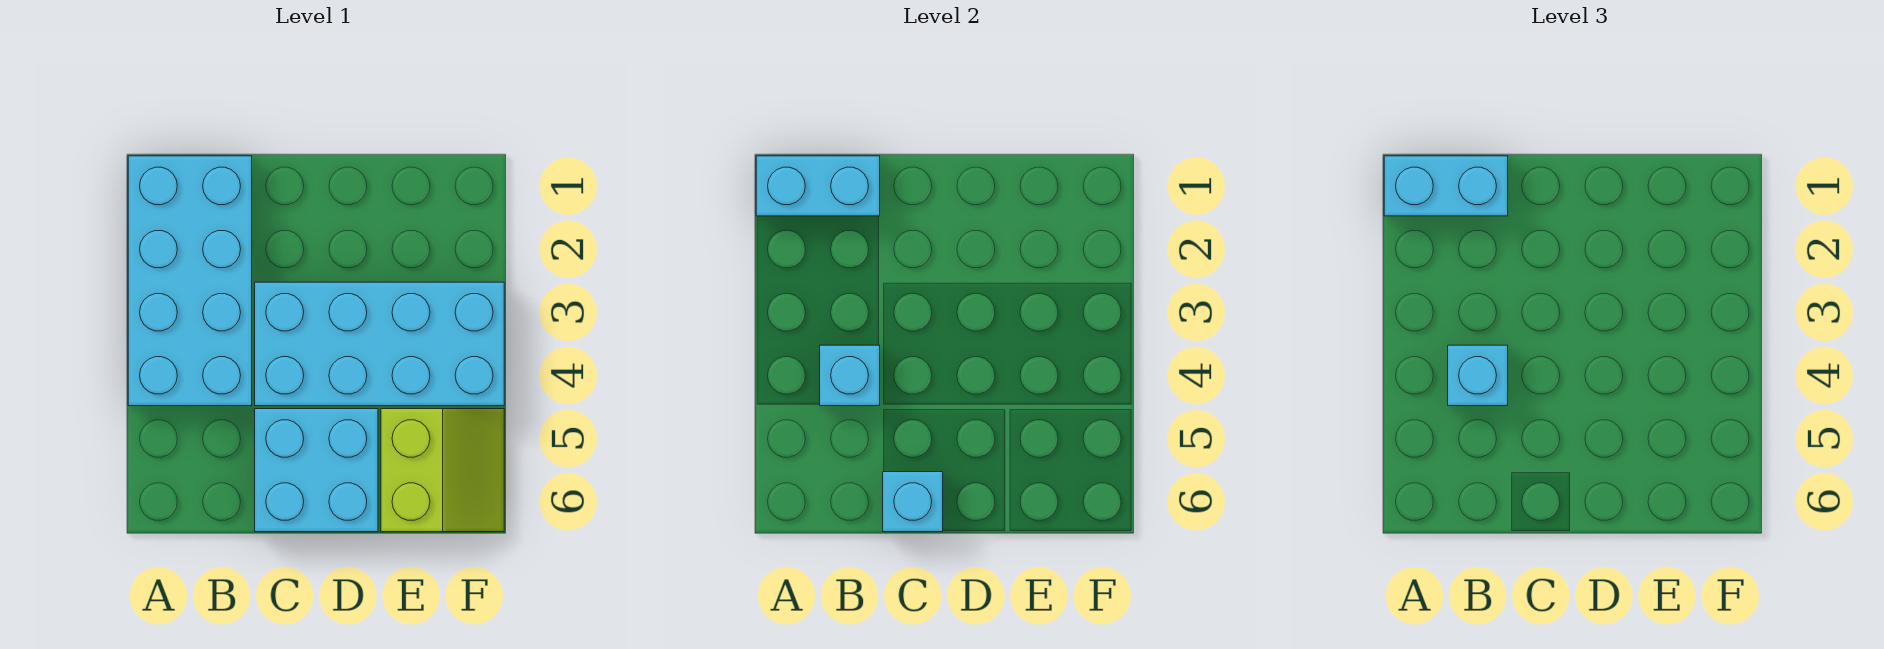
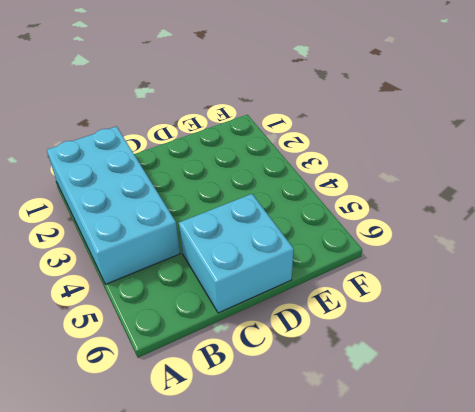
none -> cyan brick C3:F4 level 1
none -> lime slope E5:F6 level 1 top E

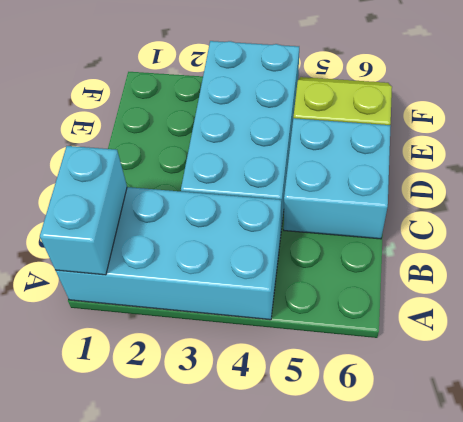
none -> cyan brick B4 level 2
none -> cyan brick C6 level 2

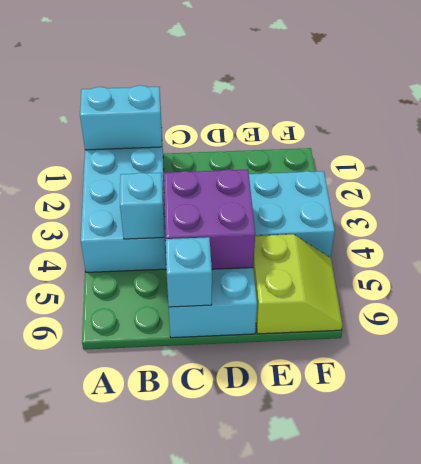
purple brick C4:D5 level 2 -> none
none -> cyan brick A1:B1 level 3
none -> cyan brick B4 level 3

